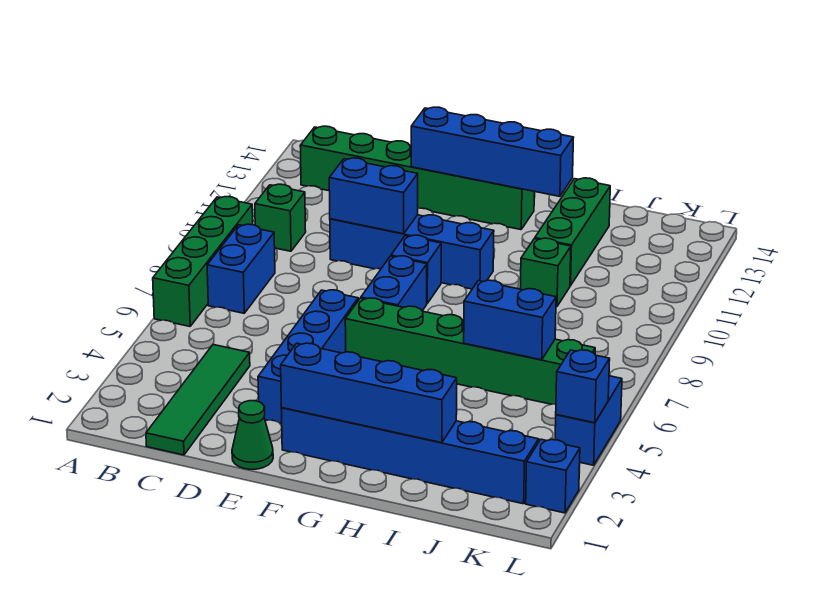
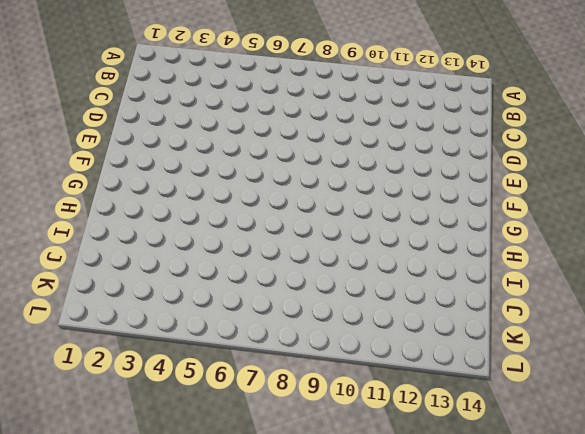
none -> green brick A6:A9 level 1
none -> blue brick B7:B8 level 1
none -> green brick B10 level 1

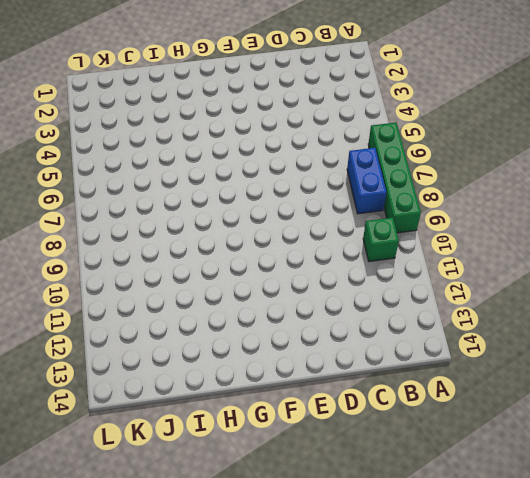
none -> green brick B13:G13 level 1
none -> green tile C1:C4 level 1
none -> blue brick D10:G10 level 1

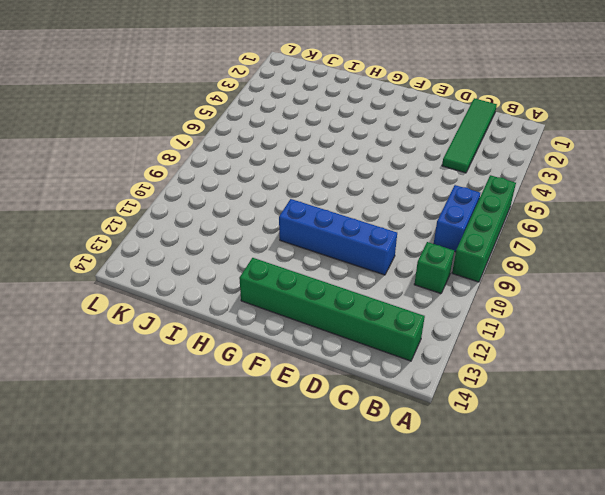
none -> green cone E1 level 1
none -> blue brick E3:E6 level 1
none -> blue brick F2:K2 level 1

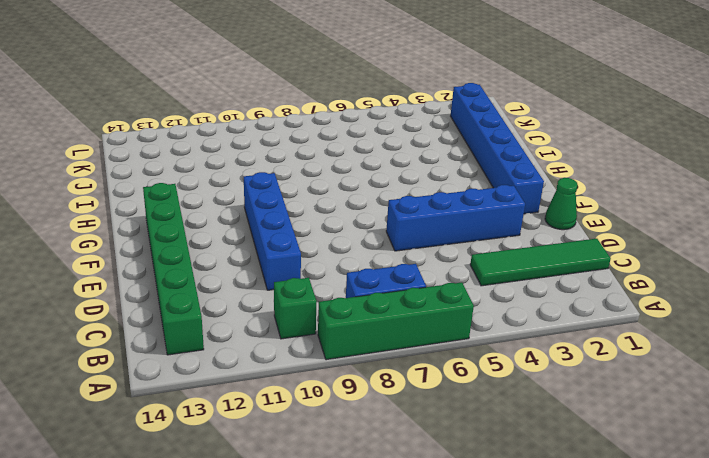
none -> green brick F6:K6 level 1
none -> blue brick F7:F8 level 1
none -> blue brick F9 level 1

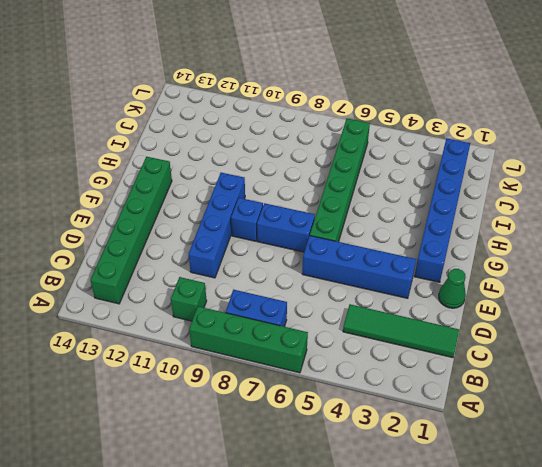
none -> green brick I10 level 1
none -> green brick I11:I13 level 1
none -> blue brick L2 level 1

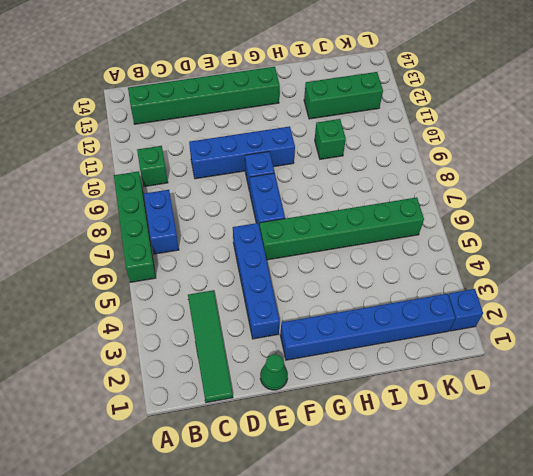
green brick I12:K12 level 1 -> green brick I11:I13 level 1
none -> blue brick L4:L5 level 1
none -> blue brick D10:E10 level 2
none -> blue brick E13:H13 level 2

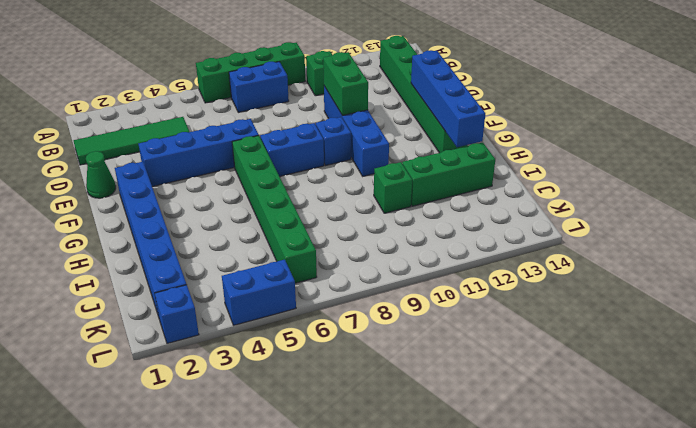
green brick D10:E10 level 2 -> blue brick D10:E10 level 2
none -> blue brick F2:I2 level 2
none -> blue brick I6:J6 level 2
none -> blue brick L4 level 2

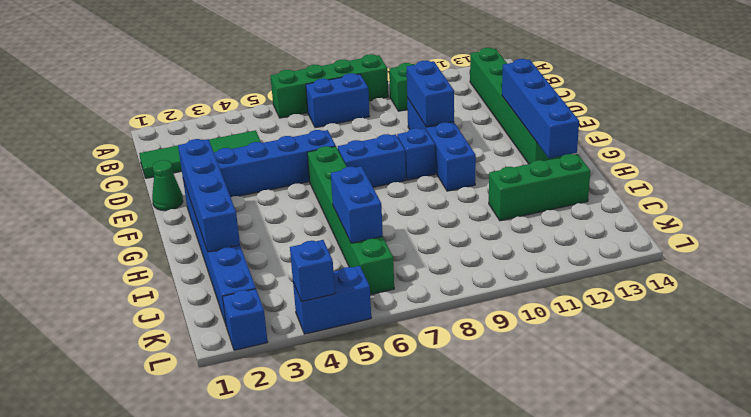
none -> green brick I10 level 1

